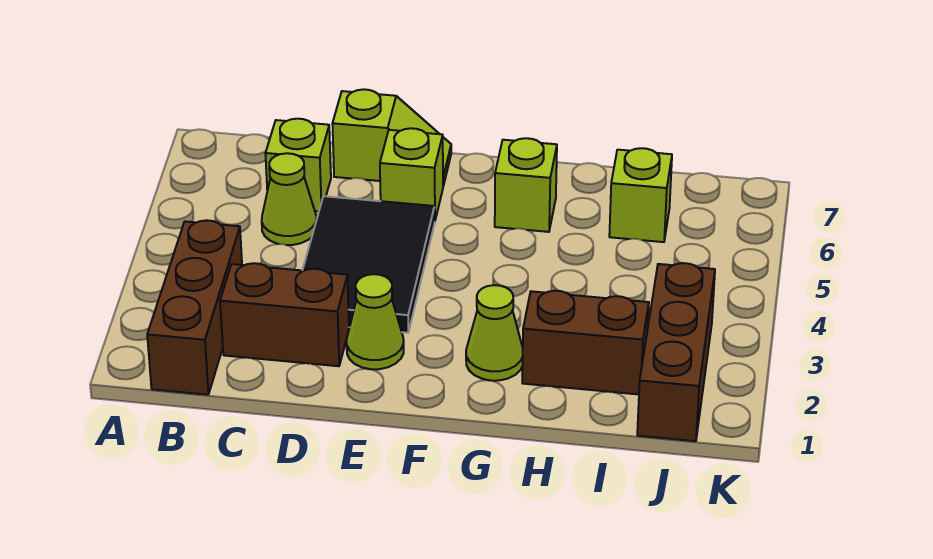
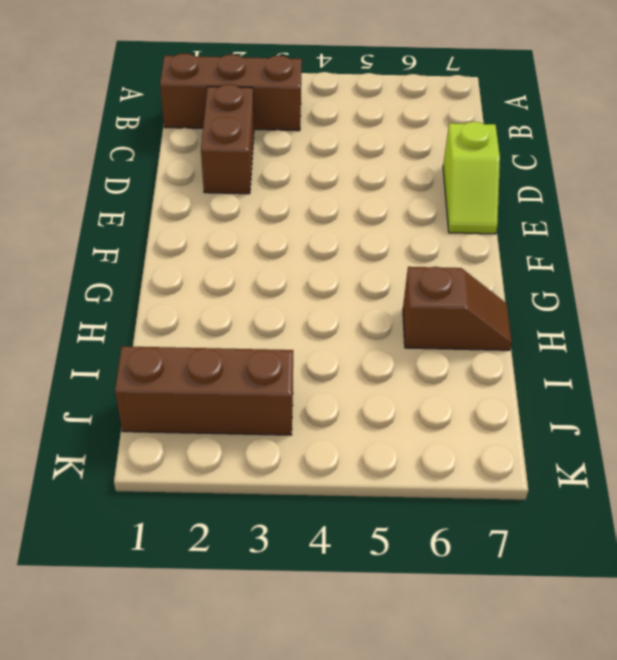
brown slope H6:H7 level 1 top 6 -> none
none -> lime cone C5 level 1
none -> lime brick C6 level 1
none -> black tile D3:E5 level 1

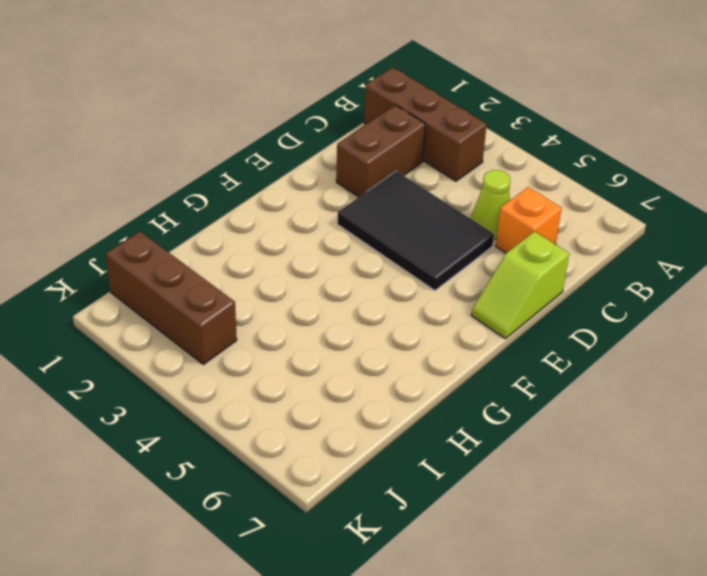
orange brick C6 level 1 -> lime brick C6 level 1
none -> lime cone E2 level 1
none -> lime brick E6 level 1
none -> lime cone G2 level 1

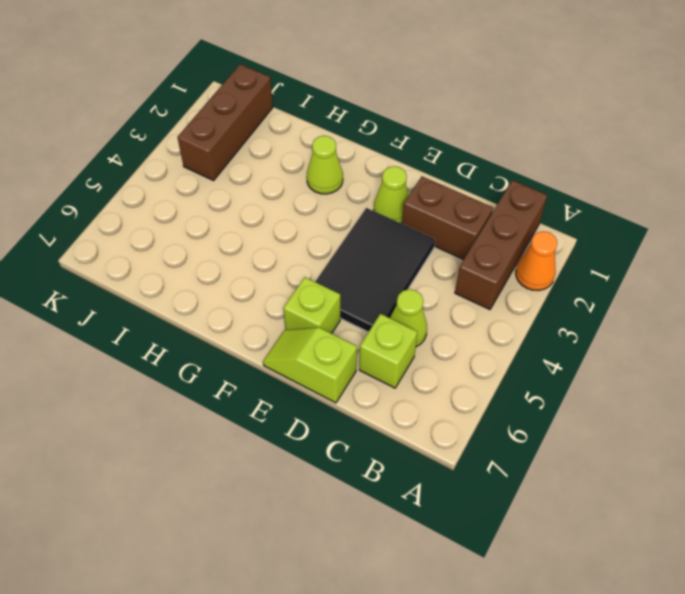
orange cone A2 level 1 -> none
none -> lime brick G6 level 1
none -> brown brick H2:I2 level 1
none -> lime brick I6 level 1

